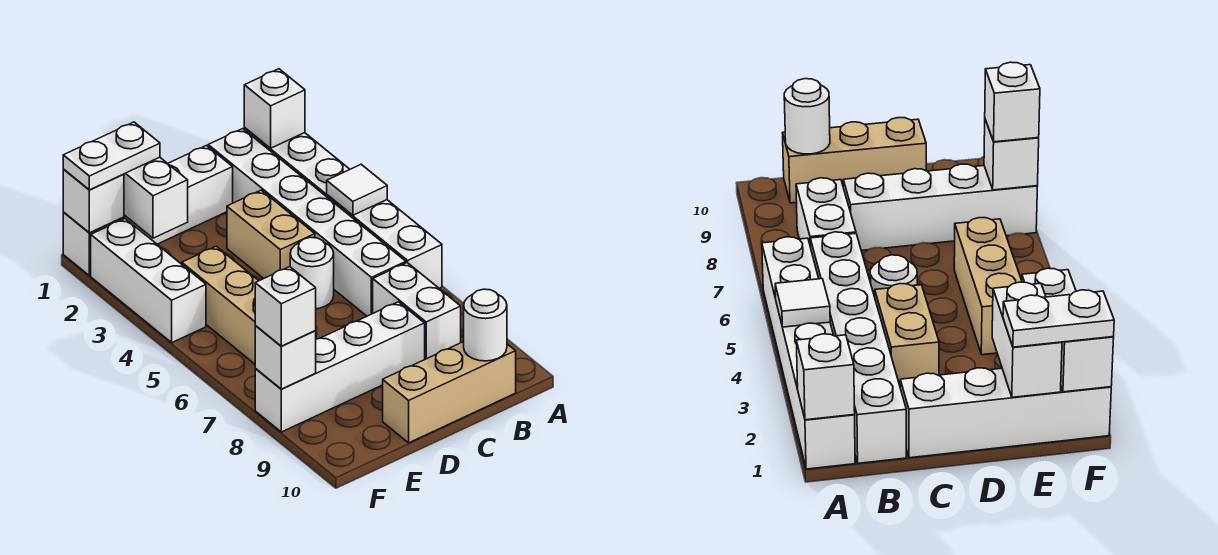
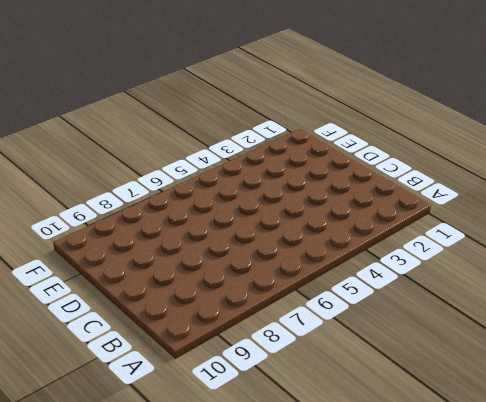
none -> white brick A1:A6 level 1
none -> white brick B1:B6 level 1
none -> white brick B7:B8 level 1

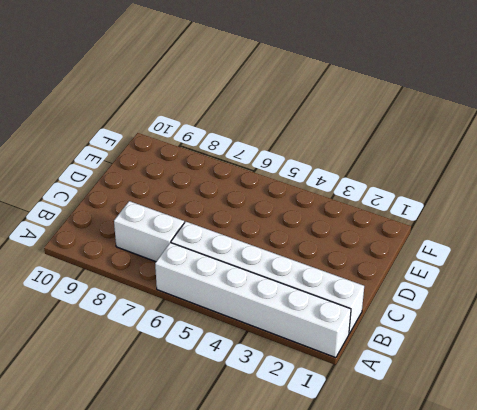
none -> tan brick B10:D10 level 1
none -> white brick C1:F1 level 1
none -> tan brick C3:C4 level 1

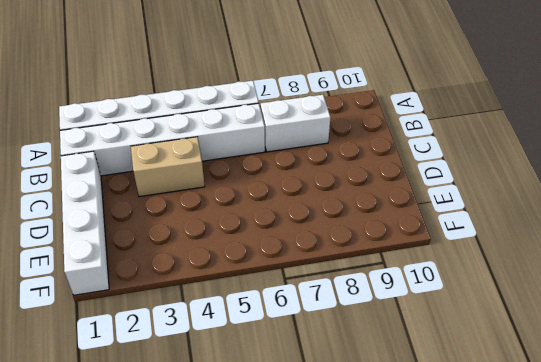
none -> tan brick B10:D10 level 1
none -> white round brick C5 level 1
none -> white brick C8:F8 level 1

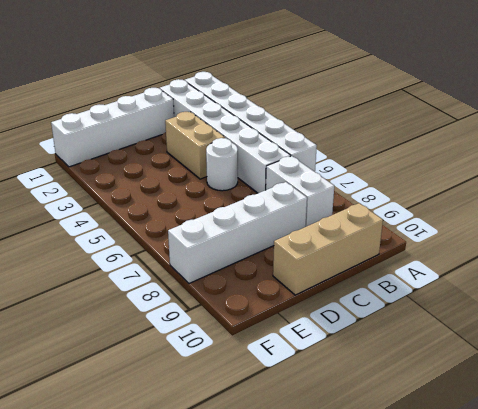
none -> tan brick E4:E6 level 1
none -> white brick F2:F4 level 1
none -> white brick A1 level 2

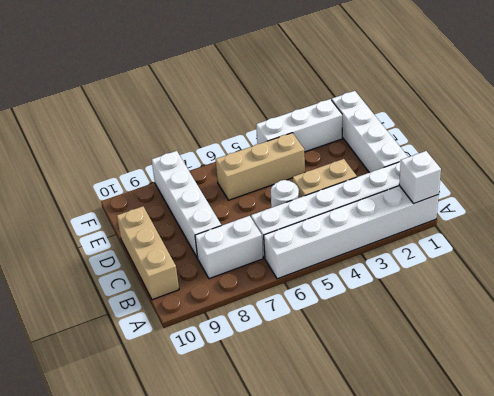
none -> white tile A4 level 2
none -> white round brick B10 level 2
none -> white brick E1:E2 level 2

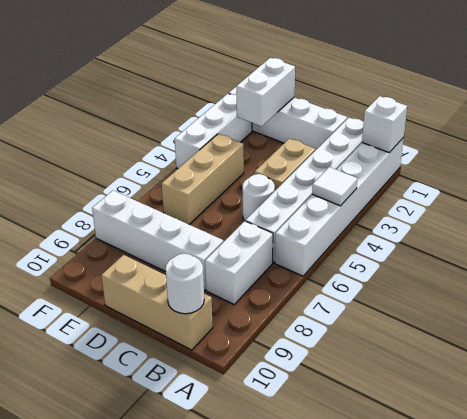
none -> white brick F1 level 2
none -> white brick F8 level 2
none -> white plate E1:F1 level 3

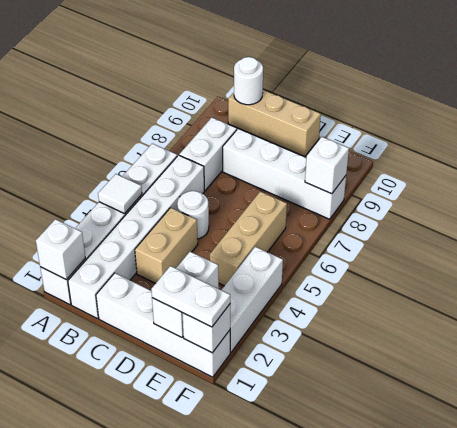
none -> white brick F8 level 3

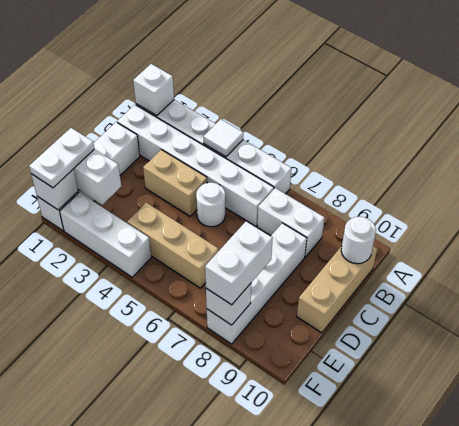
white brick E8:F8 level 3 -> white brick F8 level 3

